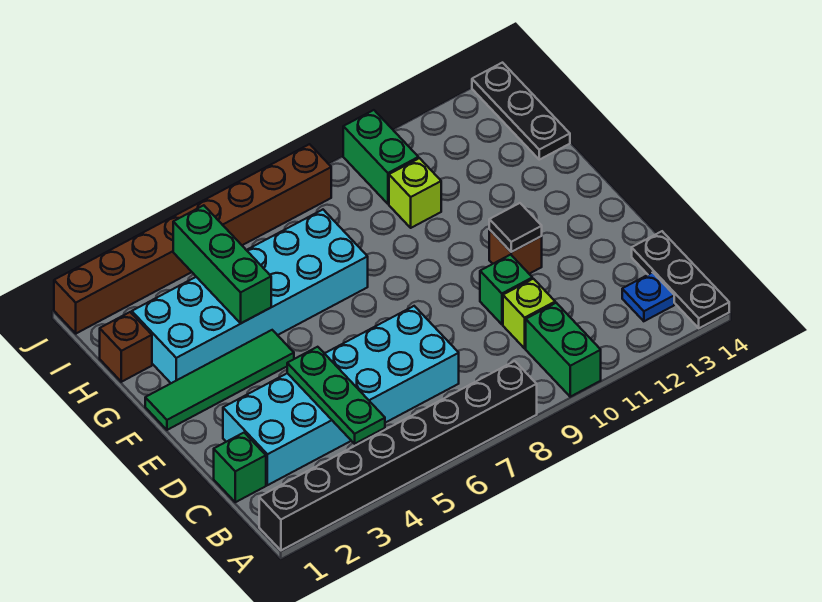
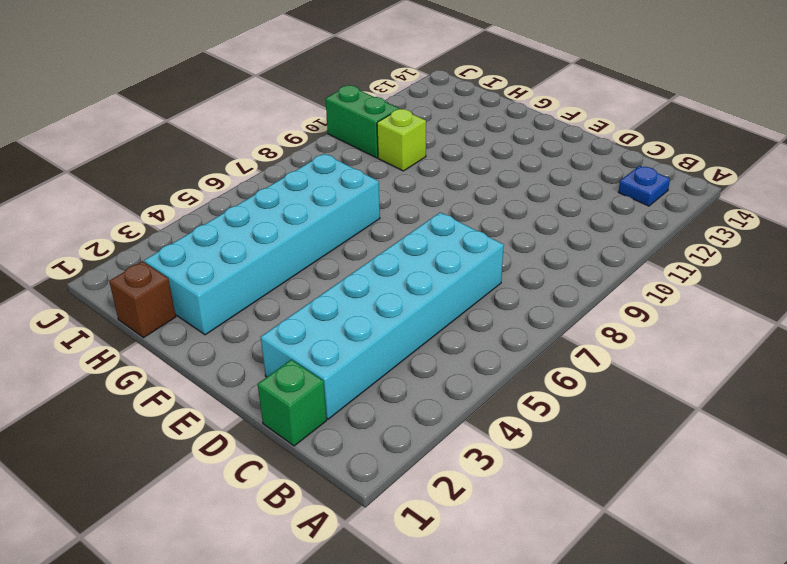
none -> black brick A1:A8 level 1
none -> green brick A10:B10 level 1
none -> black plate A14:C14 level 1

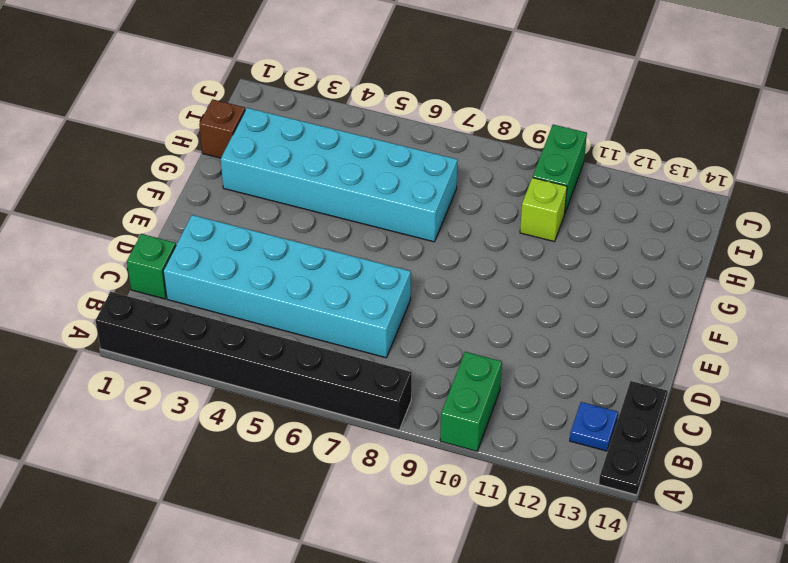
none -> lime brick C10 level 1
none -> green brick D10 level 1
none -> brown brick E11 level 1

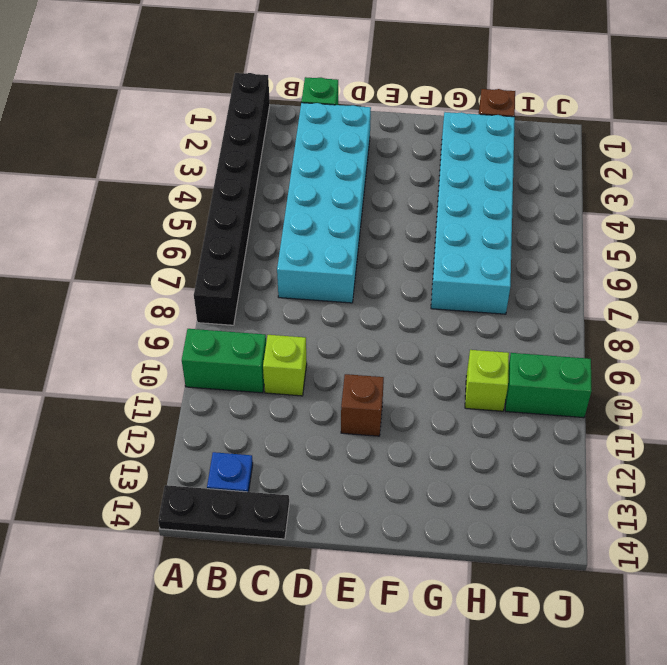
none -> green brick D10 level 1
none -> green tile F1:F4 level 1
none -> black plate H14:J14 level 1

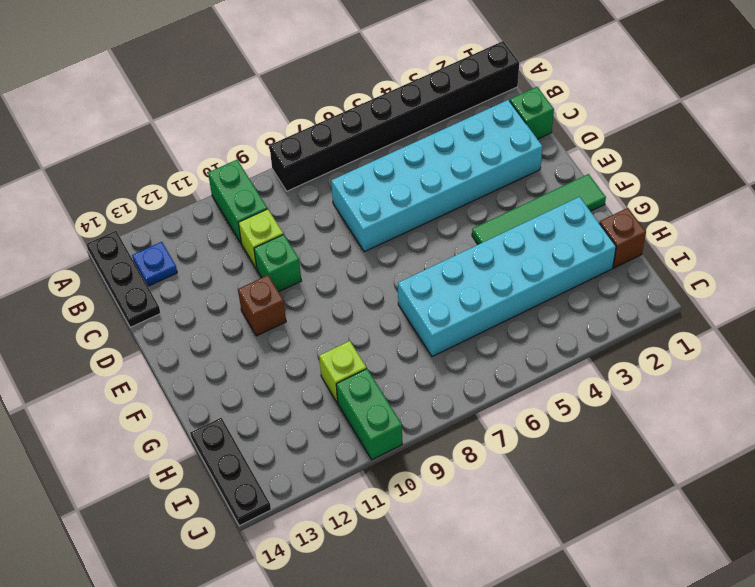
none -> brown brick J1:J8 level 1
none -> green plate B4:D4 level 2
none -> black tile E11 level 2

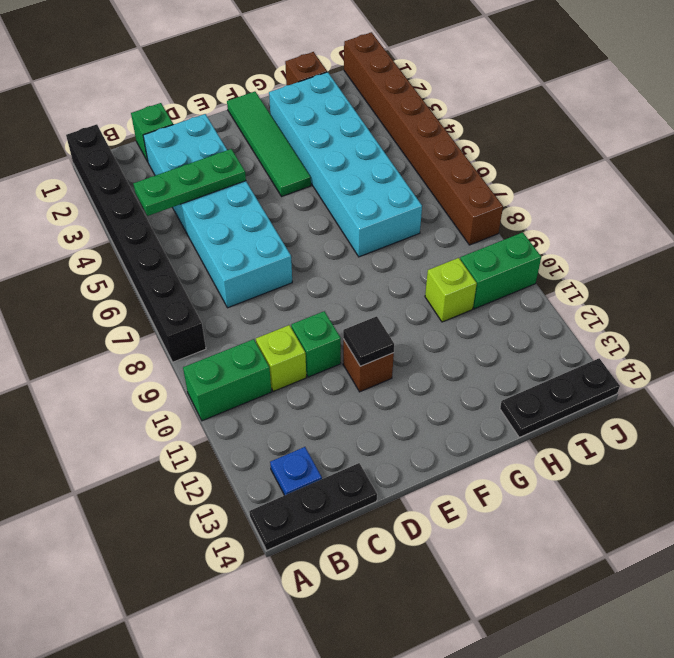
none -> green brick G4:I4 level 2

